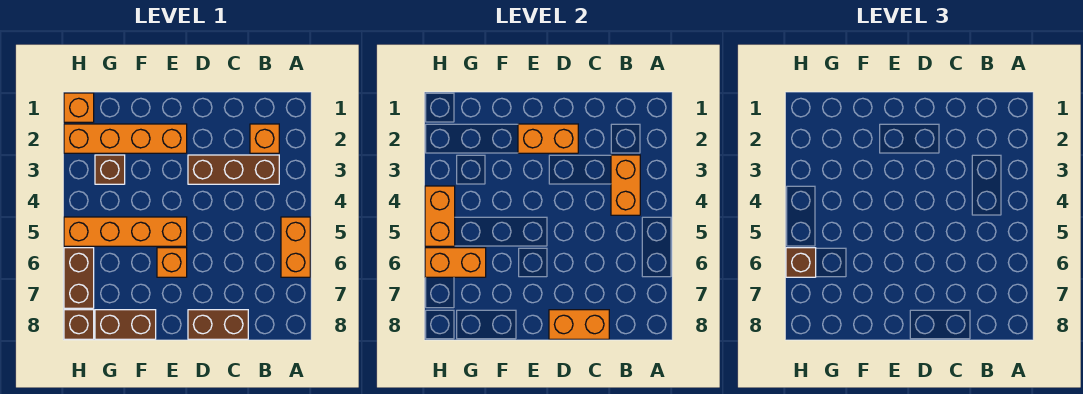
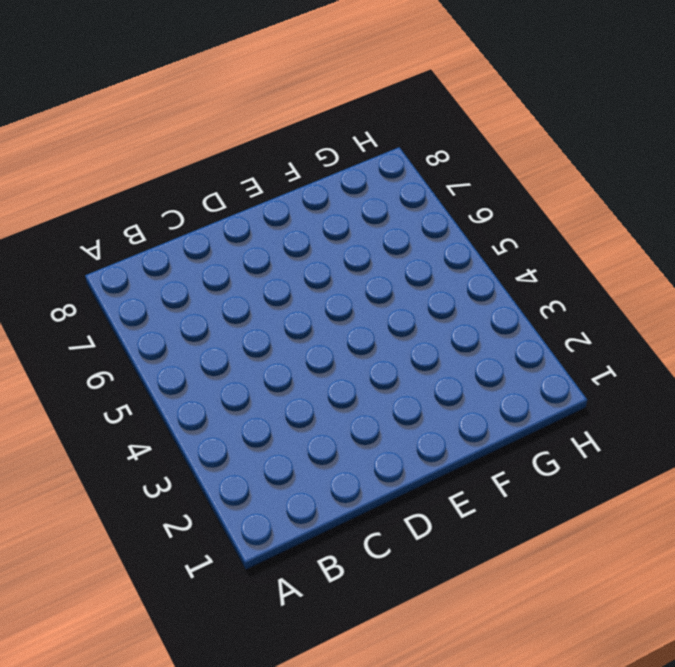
none -> orange brick A5:A6 level 1
none -> orange brick B2 level 1
none -> brown brick B3:D3 level 1

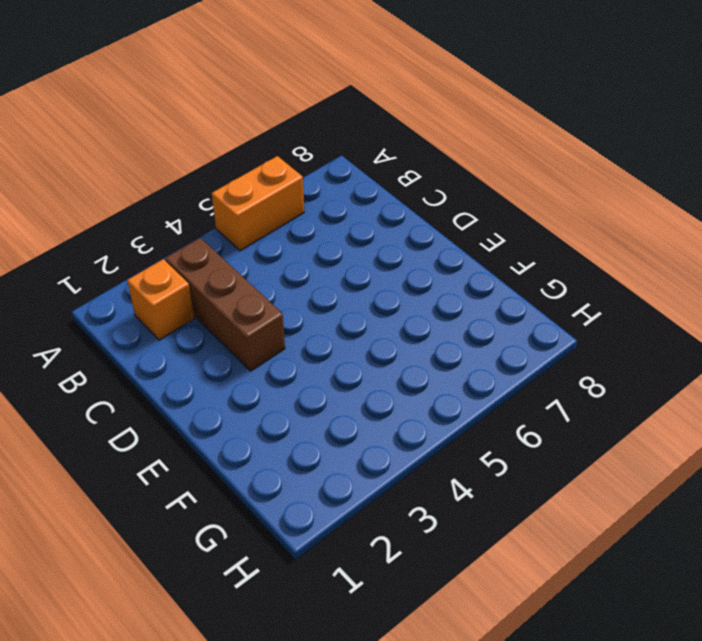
none -> brown brick C8:D8 level 1
none -> orange brick E2:H2 level 1
none -> orange brick E5:H5 level 1

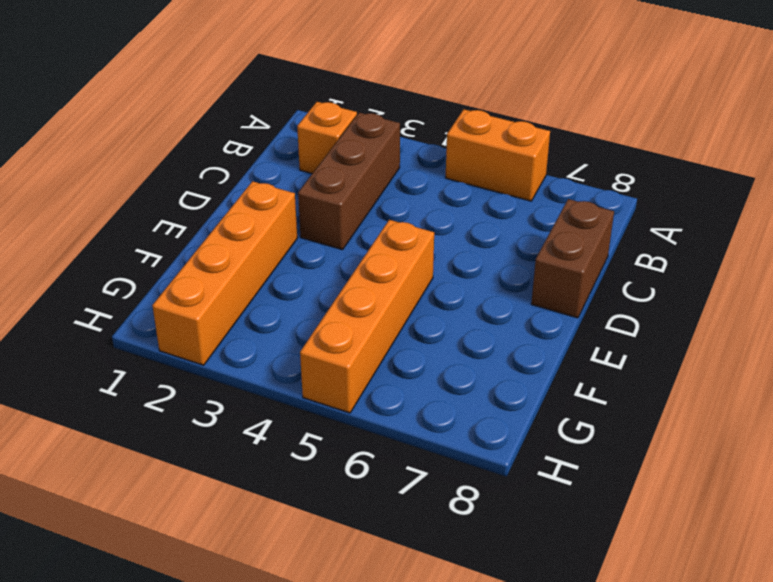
none -> orange brick E6 level 1
none -> brown brick F8:G8 level 1
none -> brown brick G3 level 1

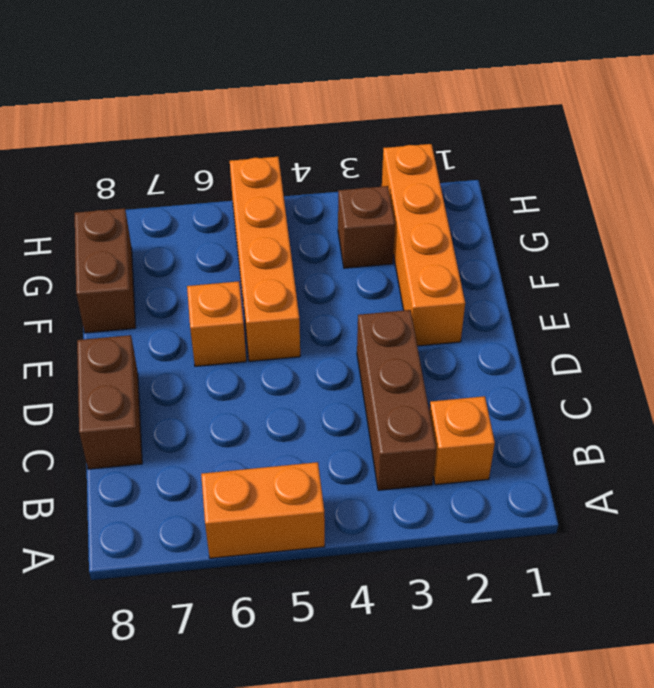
none -> orange brick H1 level 1
none -> brown brick H6:H7 level 1
none -> brown brick H8 level 1

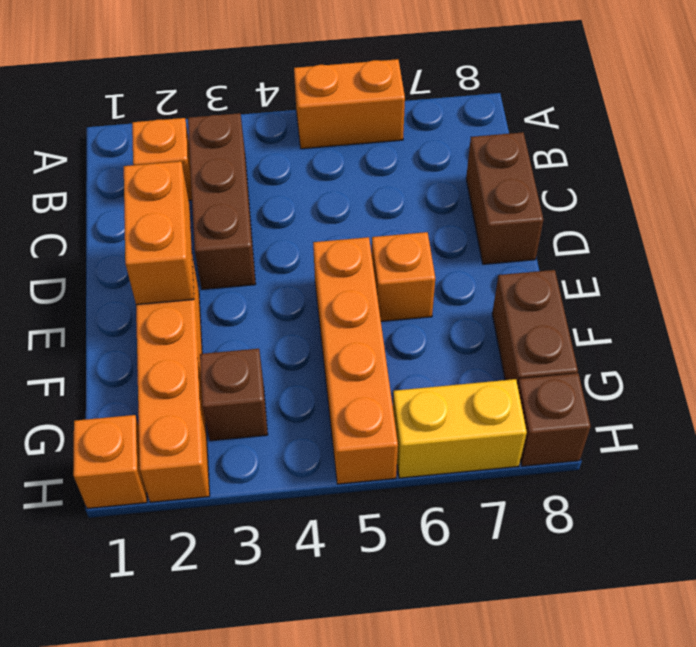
yellow brick H6:H7 level 1 -> brown brick H6:H7 level 1
none -> orange brick B3:B4 level 2
none -> orange brick C8:D8 level 2
none -> orange brick G6:H6 level 2

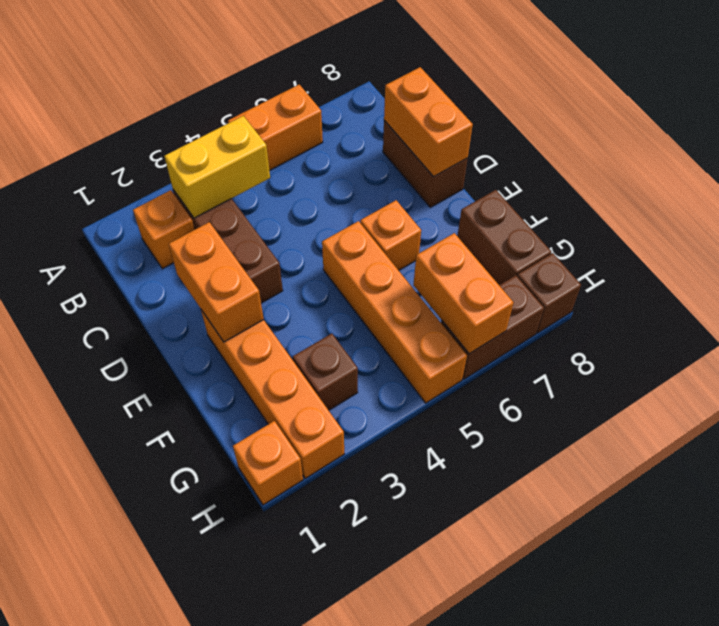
yellow brick B3:B4 level 2 -> orange brick B3:B4 level 2
none -> orange brick H4:H5 level 2
none -> brown brick H6 level 3

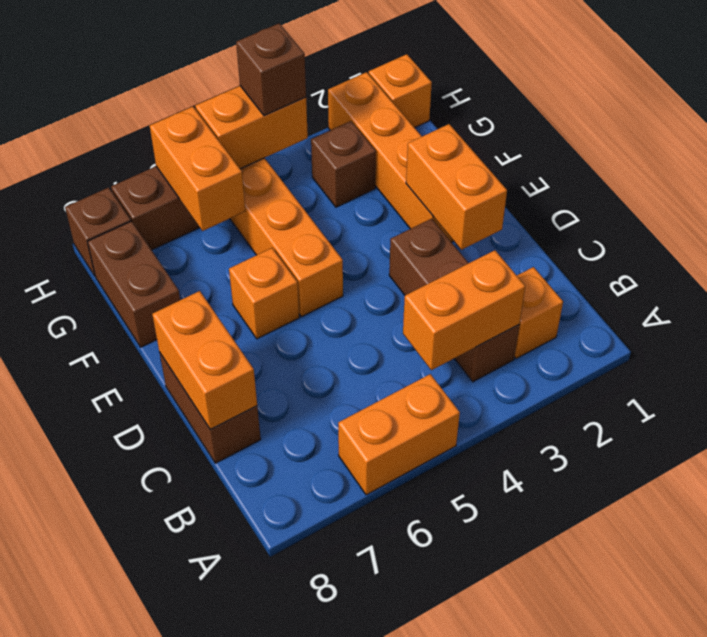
brown brick H4 level 3 -> brown brick H6 level 3

